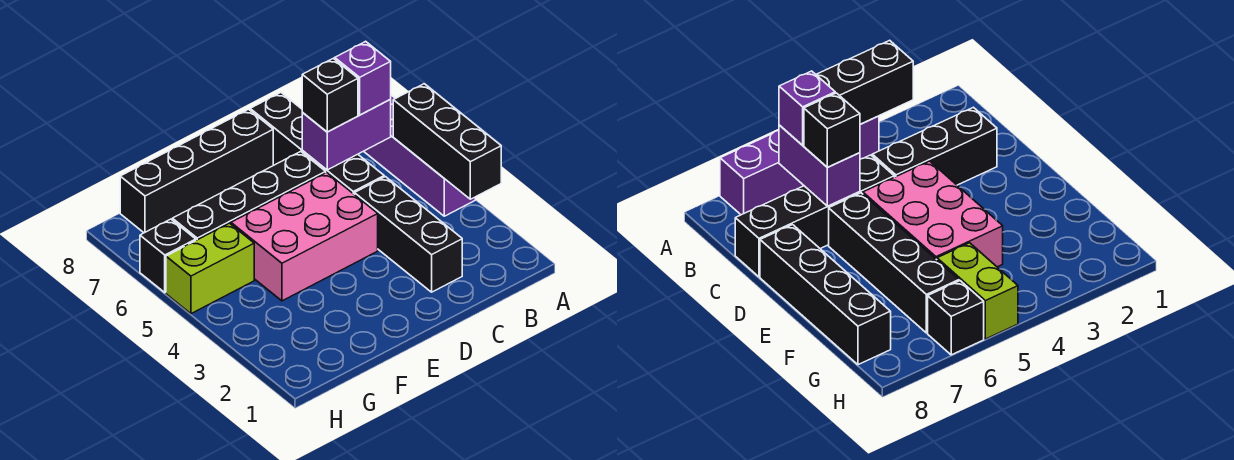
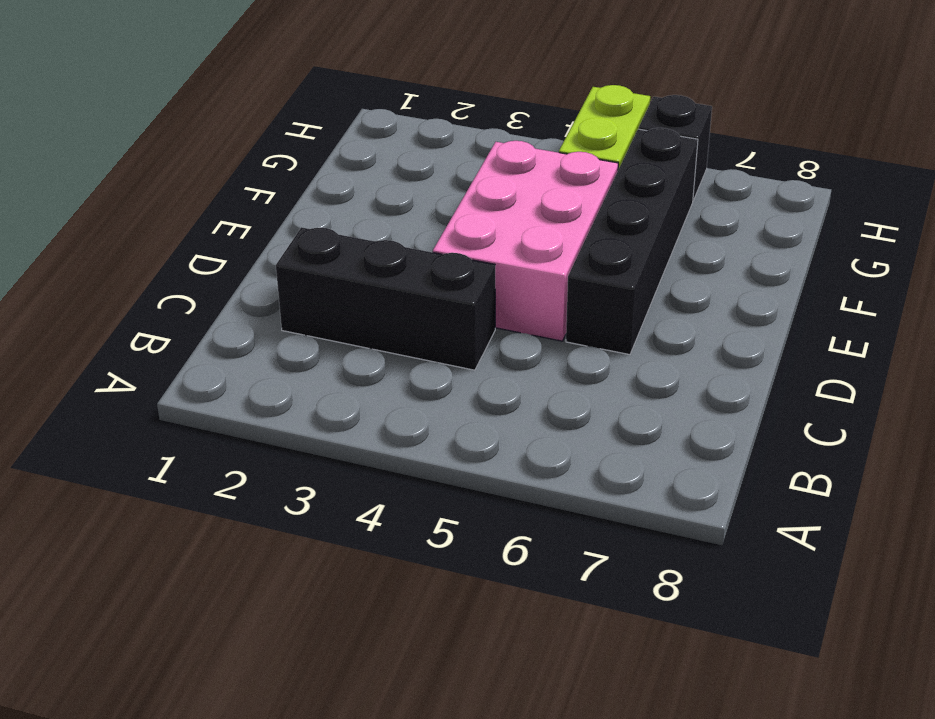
none -> purple brick A4:A7 level 1
none -> black brick C5:C8 level 1
none -> black brick D8:G8 level 1

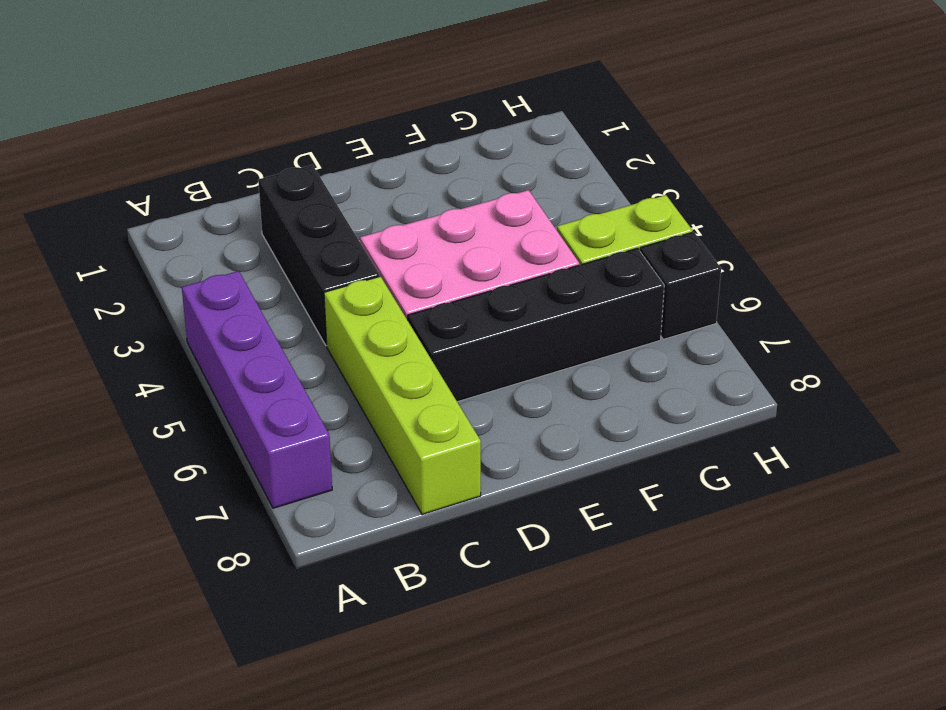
lime brick C5:C8 level 1 -> black brick C5:C8 level 1
none -> black brick D8:G8 level 1
none -> black brick A3:A5 level 2
none -> purple brick B6:C6 level 2

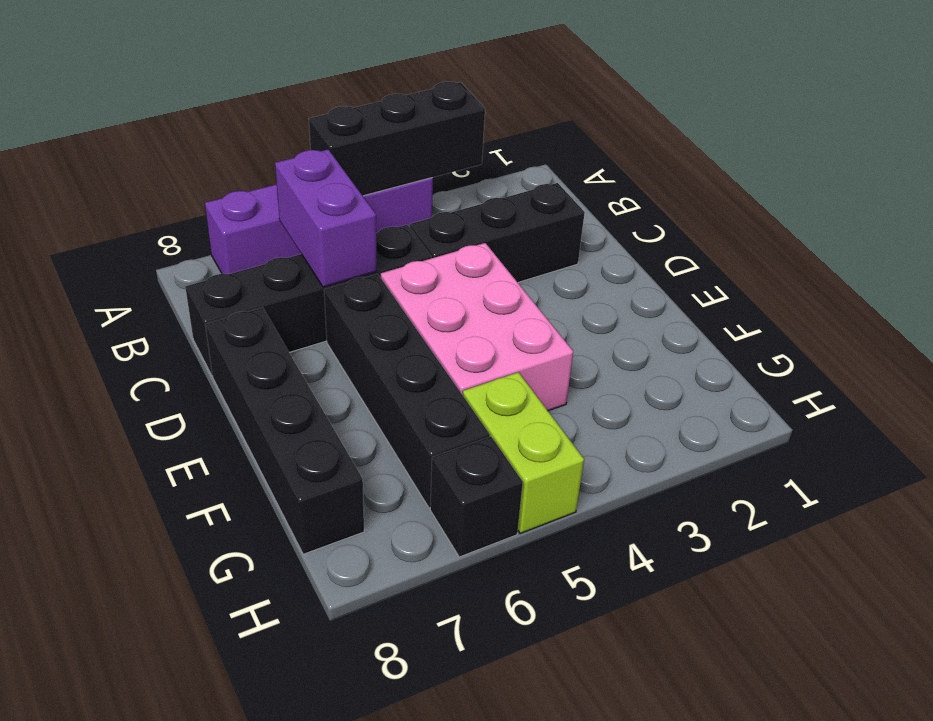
none -> purple brick B6 level 3
none -> black brick C6 level 3

